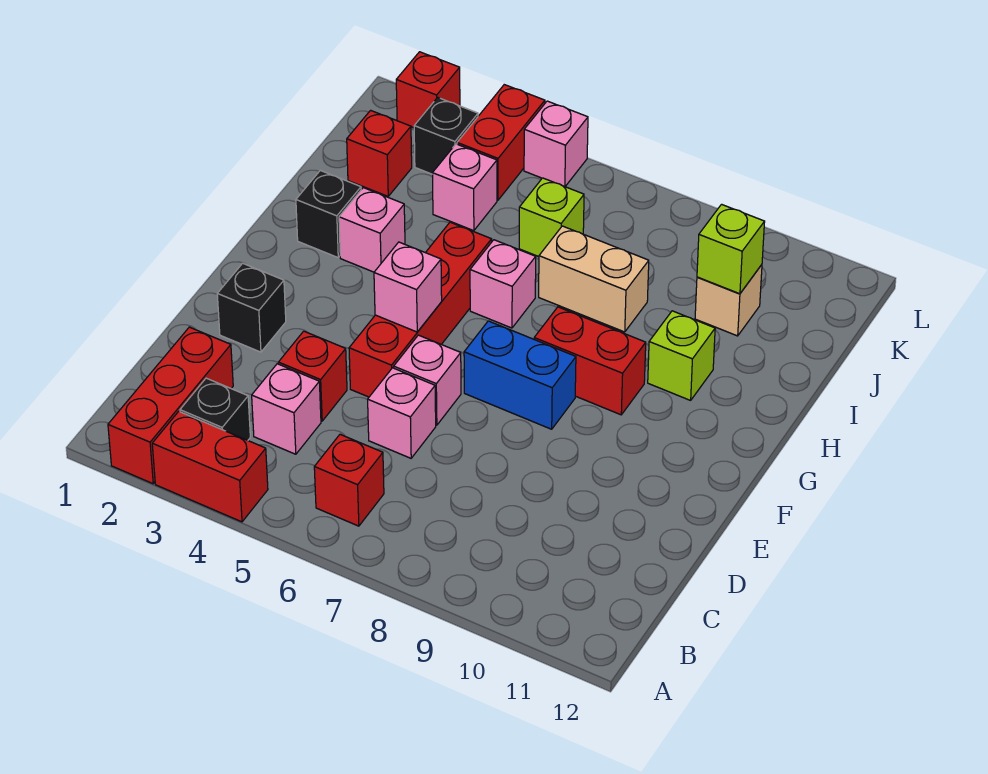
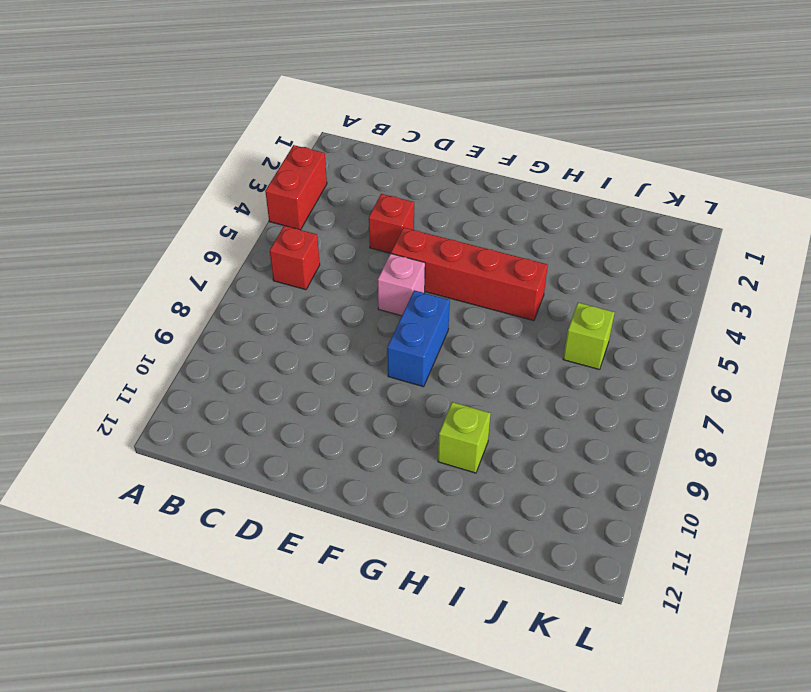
none -> red brick A2:C2 level 1
none -> black brick B3 level 1
none -> pink brick C4 level 1

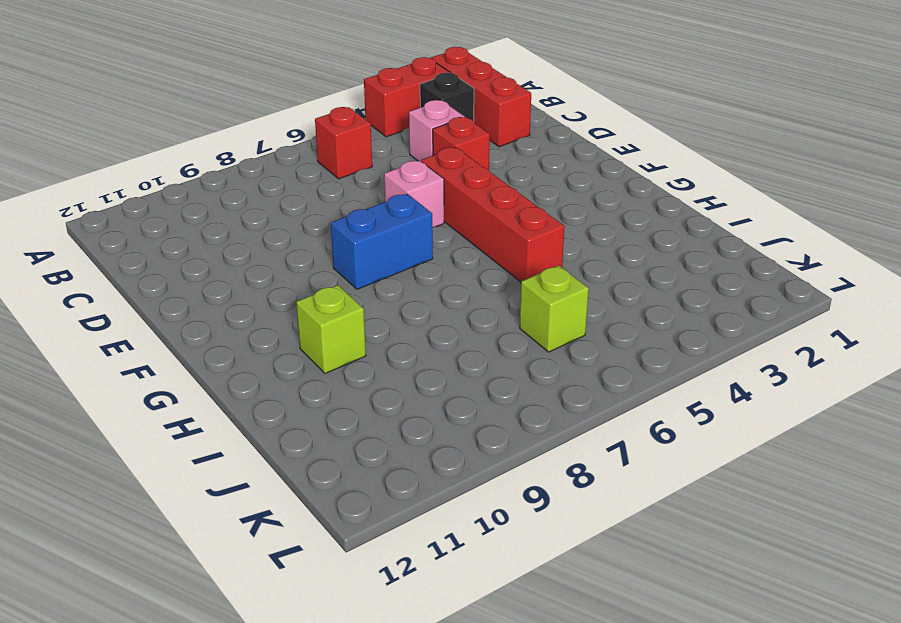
none -> pink brick D6 level 1
none -> black brick E2 level 1
none -> red brick G8:G9 level 1

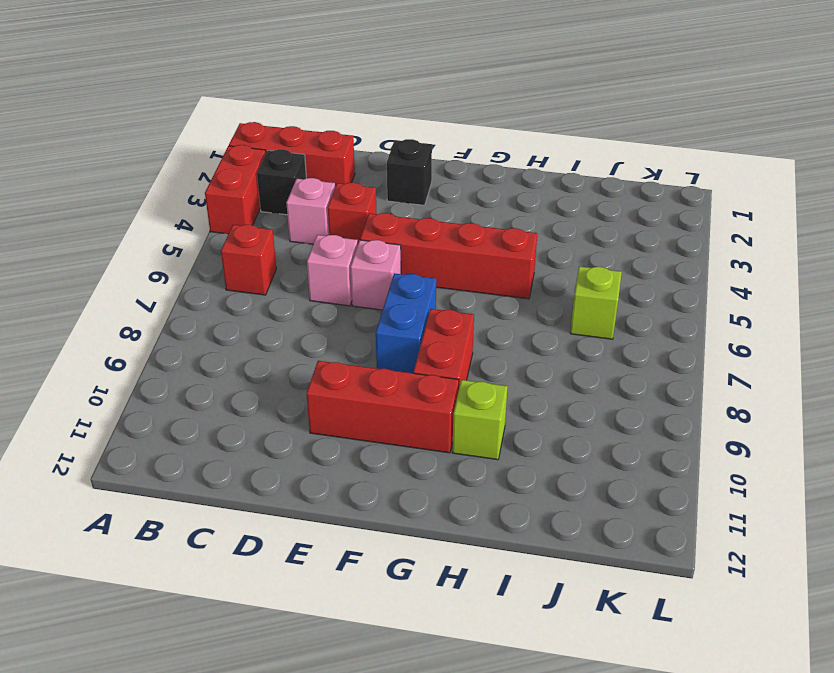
red brick E10:G10 level 1 -> none
none -> black brick H2 level 1
none -> pink brick H3 level 1
none -> pink brick H6 level 1

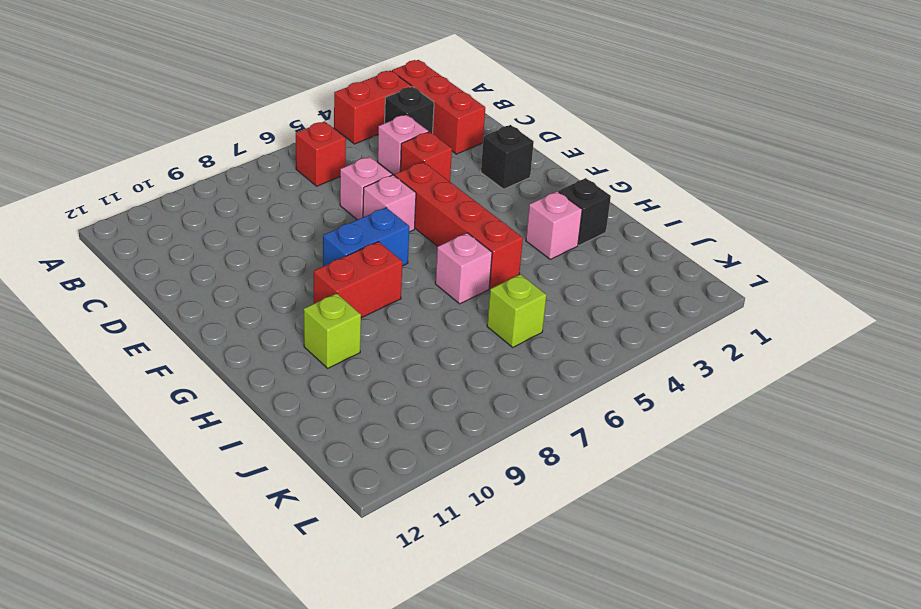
none -> tan brick I7:I8 level 1
none -> red brick J2 level 1
none -> pink brick J4 level 1

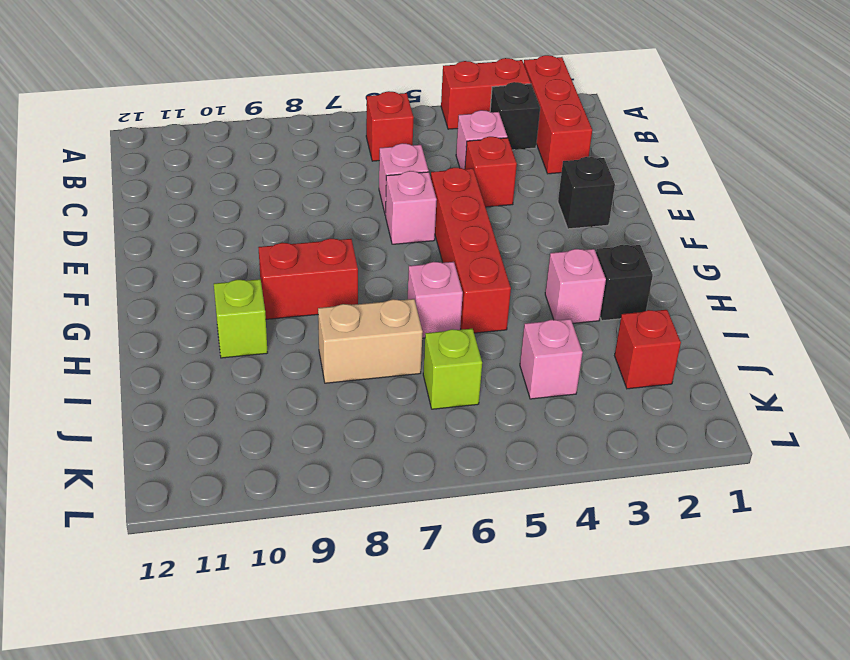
none -> blue brick F7:F8 level 1
none -> tan brick J10 level 1
none -> black brick K3 level 1

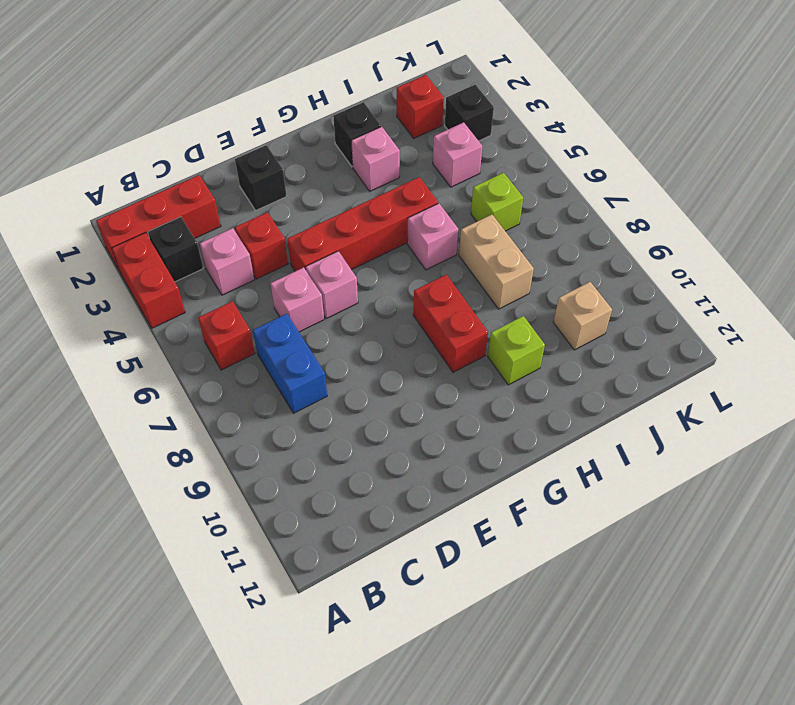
blue brick C7:C8 level 1 -> blue brick F7:F8 level 1
none -> red brick K4:L4 level 1
none -> red brick L2 level 1
none -> pink brick L5 level 1

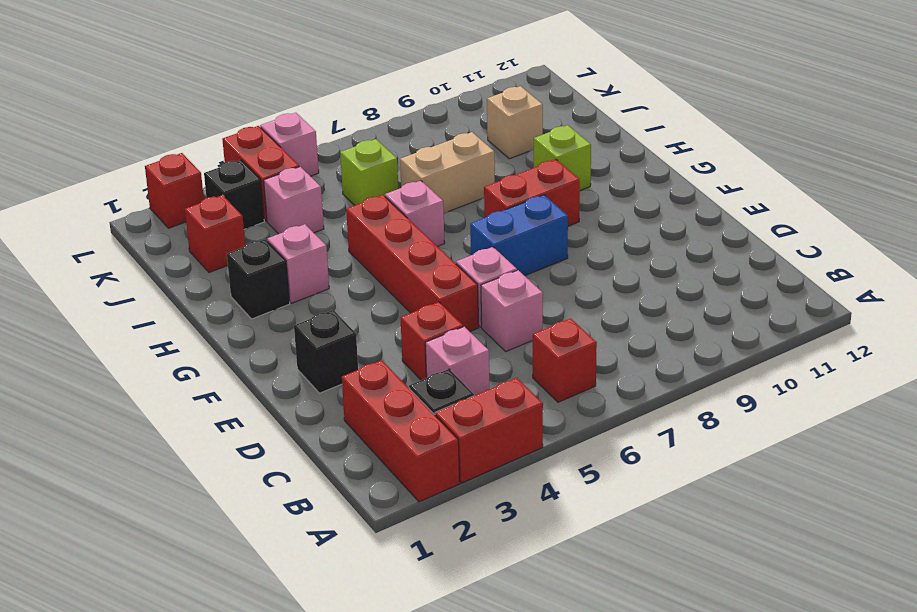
none -> pink brick F5 level 2
none -> lime brick J10 level 2

